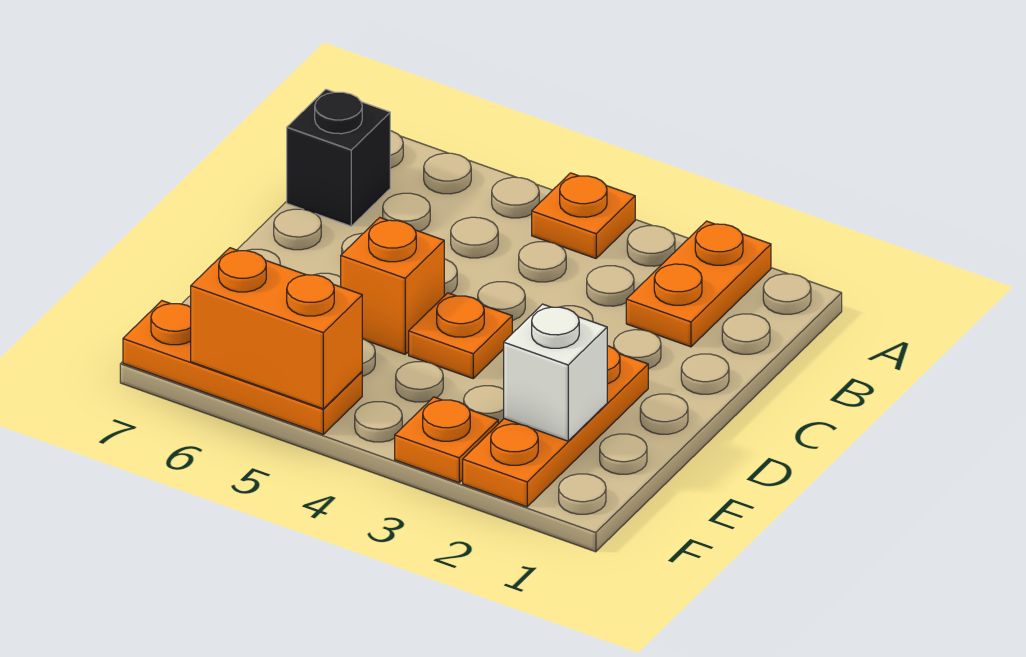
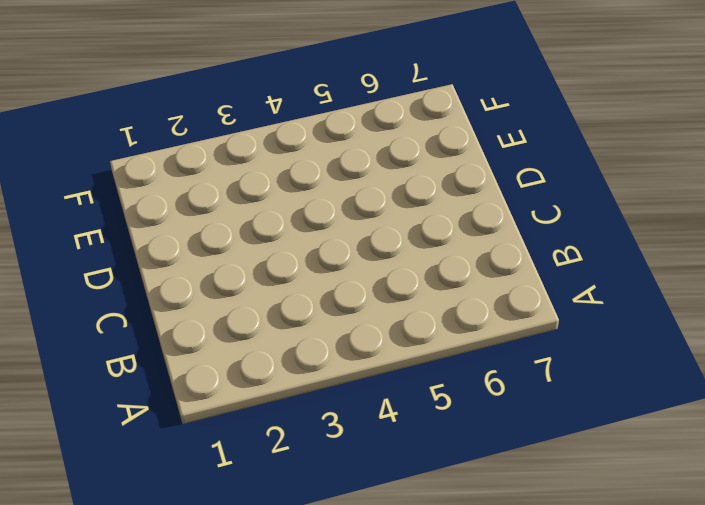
none -> orange plate A2:B2 level 1
none -> orange plate A4 level 1

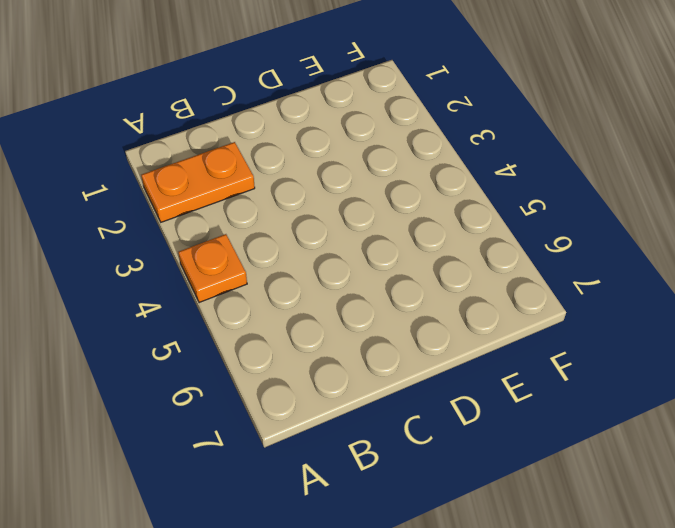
none -> black brick B7 level 1
none -> orange plate D2:F2 level 1

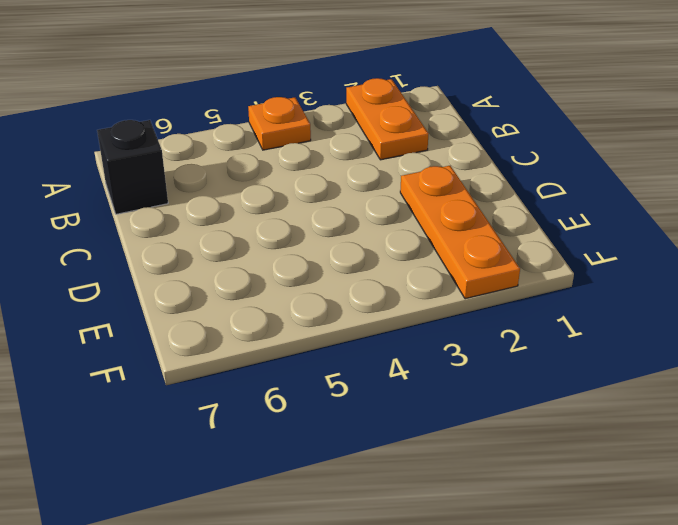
none -> orange plate D4 level 1
none -> orange brick D5 level 1

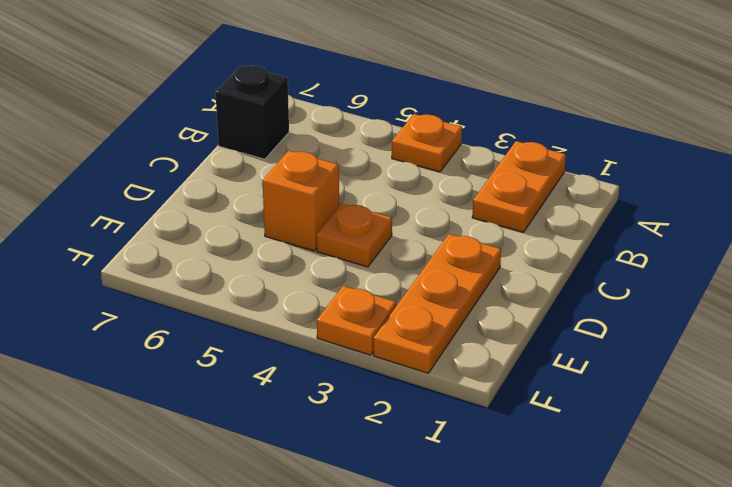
none -> orange plate F5:F7 level 1
none -> white brick E2 level 2

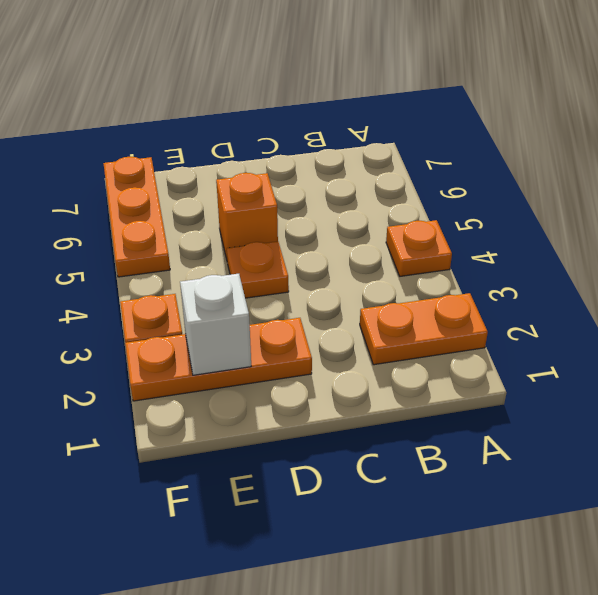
none -> black brick B7 level 1
none -> orange brick F5:F6 level 2

